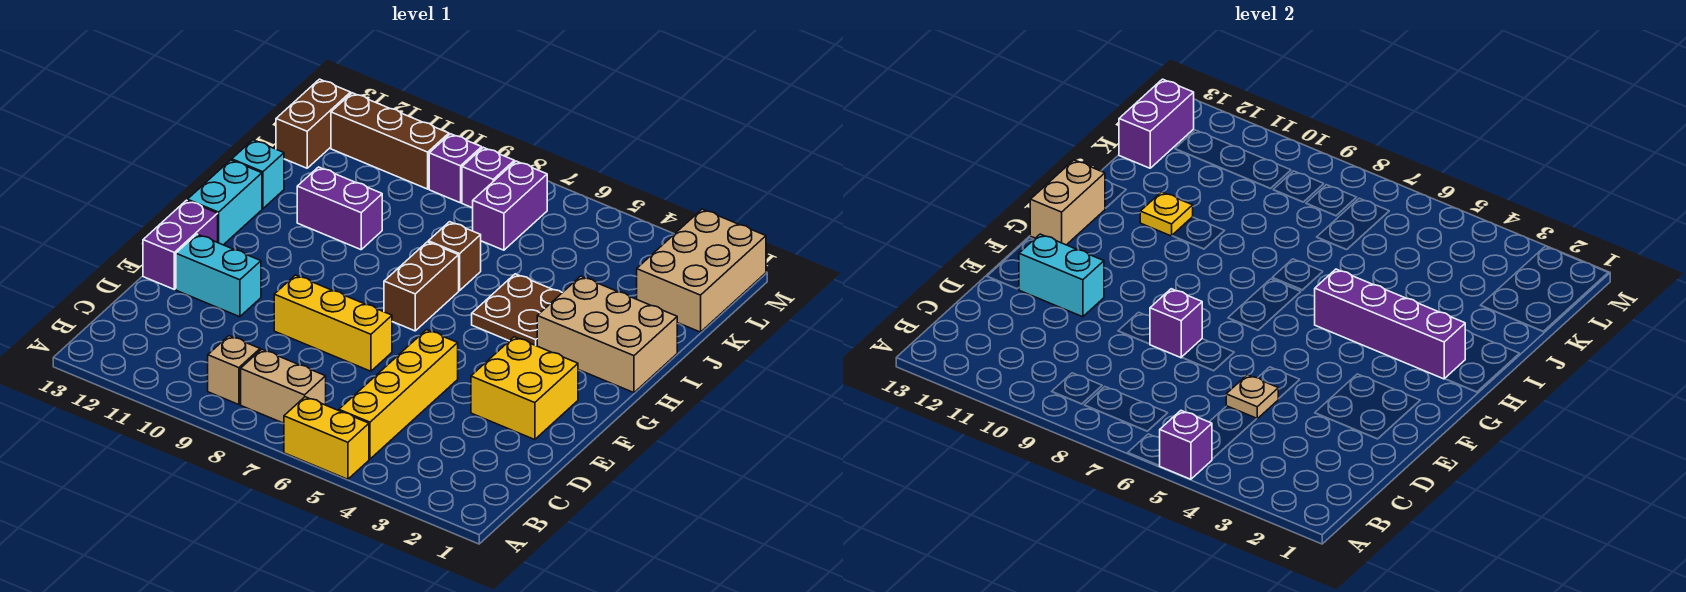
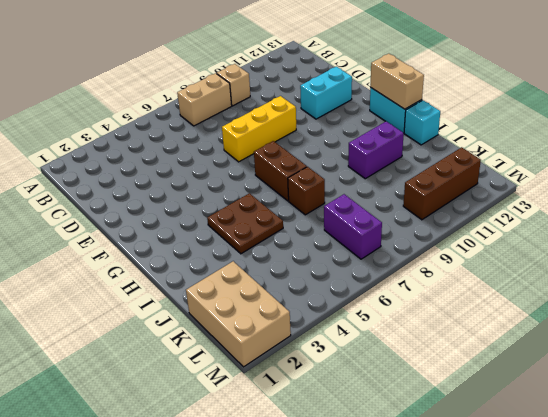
none -> yellow brick A5:A6 level 1
none -> yellow brick B5:E5 level 1
none -> yellow brick E2:F3 level 1

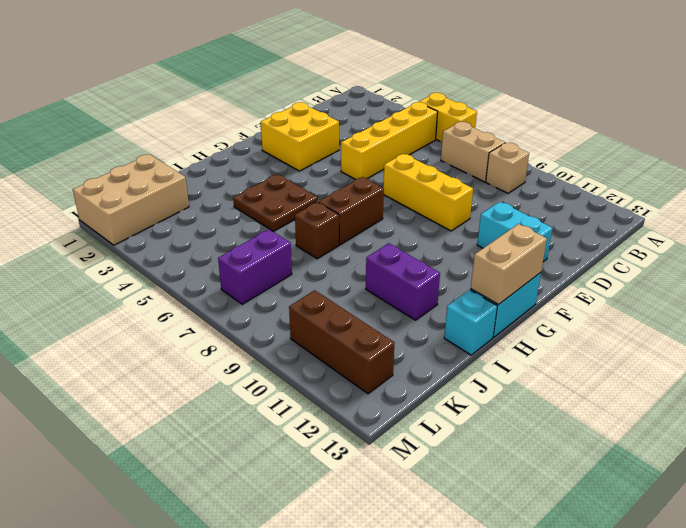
none -> purple brick E13:F13 level 1
none -> tan brick H1:I3 level 1
none -> brown brick K13:L13 level 1

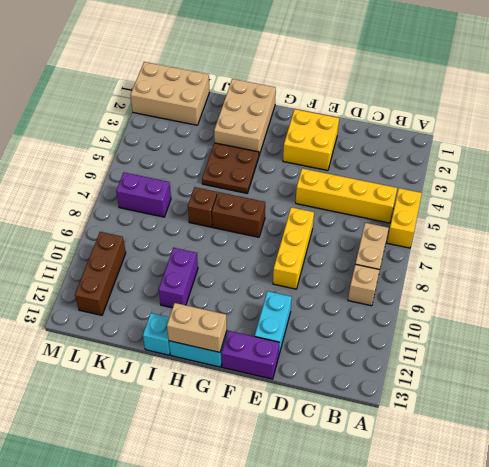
none -> brown brick K13:L13 level 1
none -> purple brick L8 level 1
none -> purple brick L9 level 1

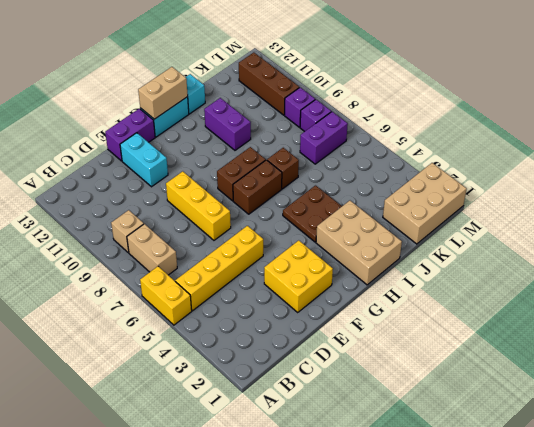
brown brick G8:H8 level 1 -> brown brick K13:L13 level 1
none -> purple brick A5 level 2
none -> tan plate D5 level 2
none -> purple brick E8 level 2

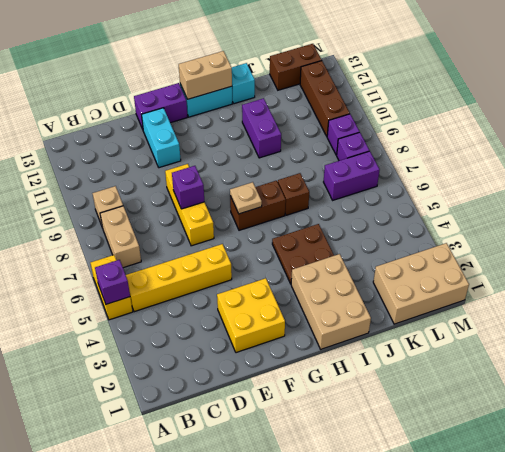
tan plate G7 level 2 -> tan plate D5 level 2
none -> cyan brick E11:E12 level 2
none -> purple brick H2:H5 level 2
none -> yellow plate I11 level 2

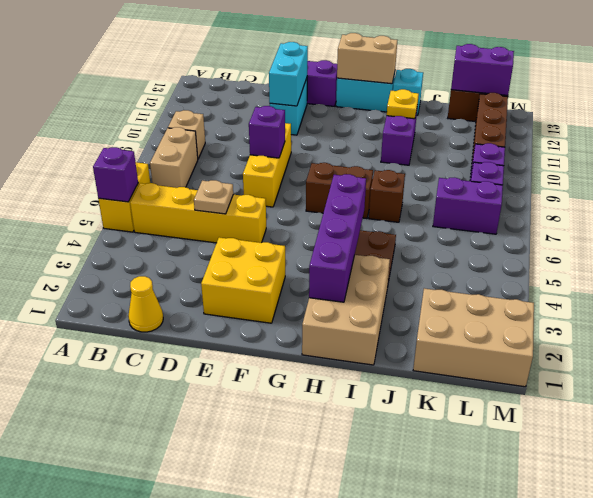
yellow cone C1 level 1 -> none

